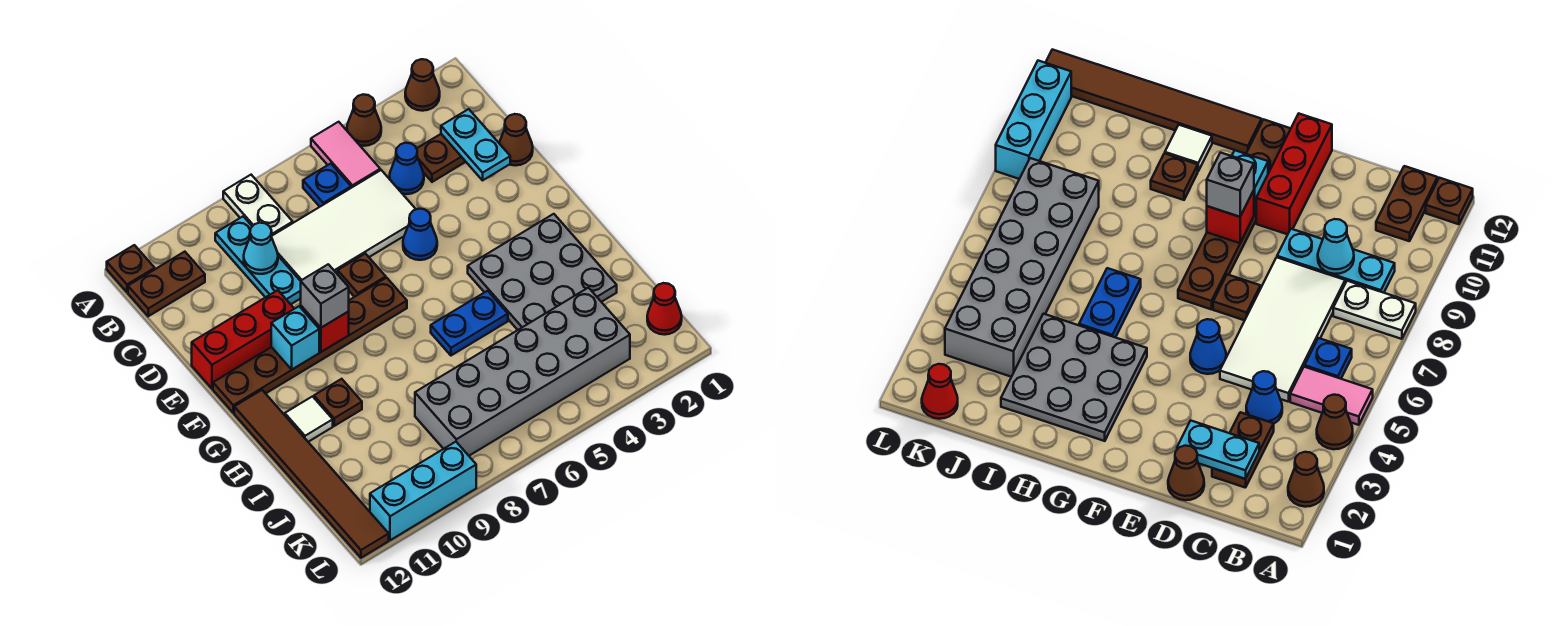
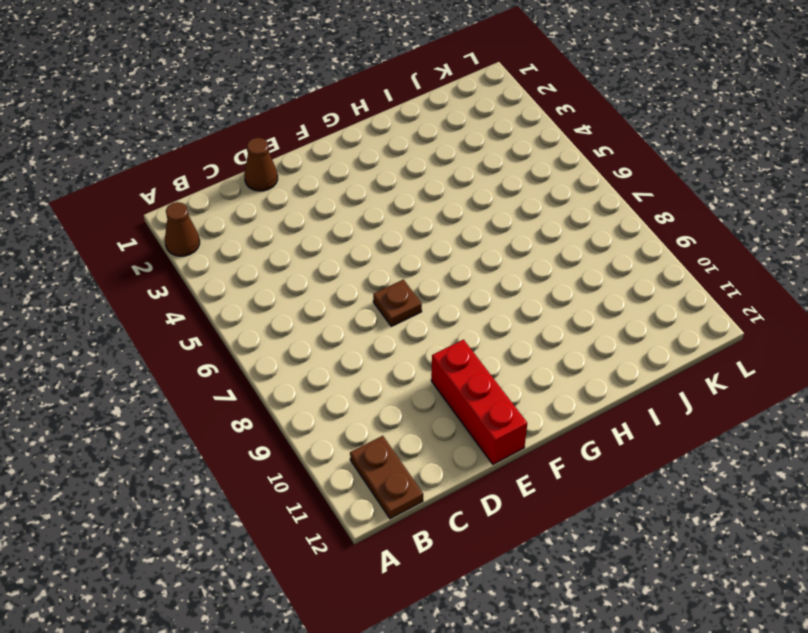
none -> brown cone A4 level 1
none -> pink tile A5:B5 level 1
none -> white plate A8:B8 level 1

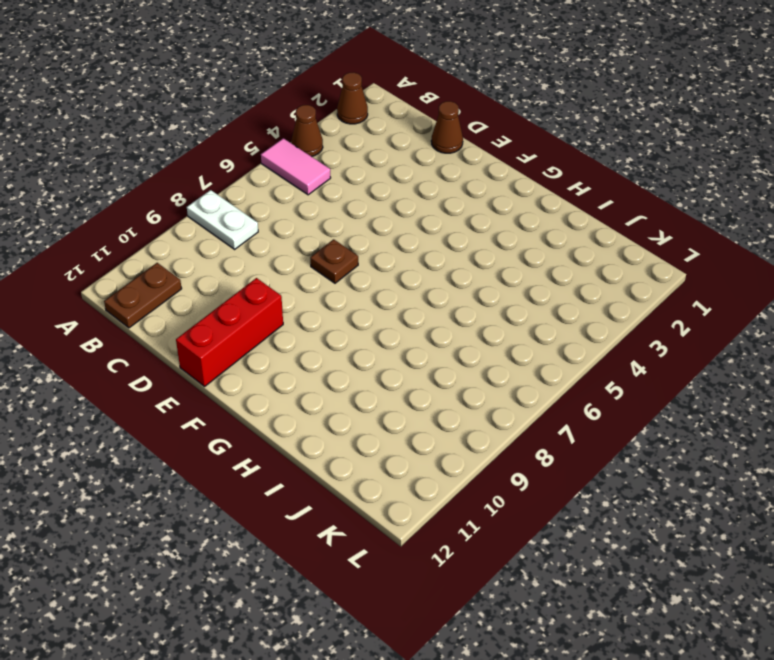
none -> brown plate A12 level 1
none -> blue plate B6 level 1
none -> cyan plate B9:D9 level 1

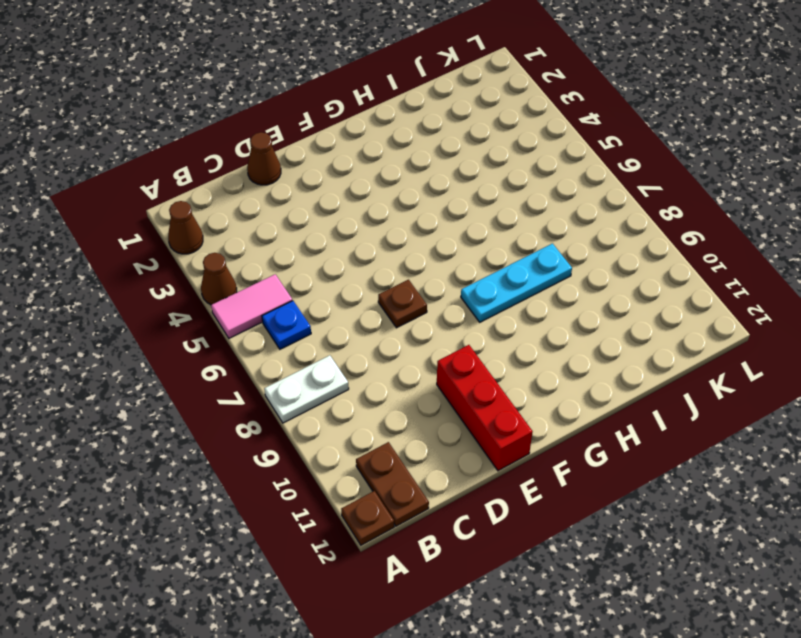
cyan plate G8:I8 level 1 -> cyan plate B9:D9 level 1
none -> brown plate C2:C3 level 1
none -> blue cone C4 level 1
none -> white tile C5:D8 level 1

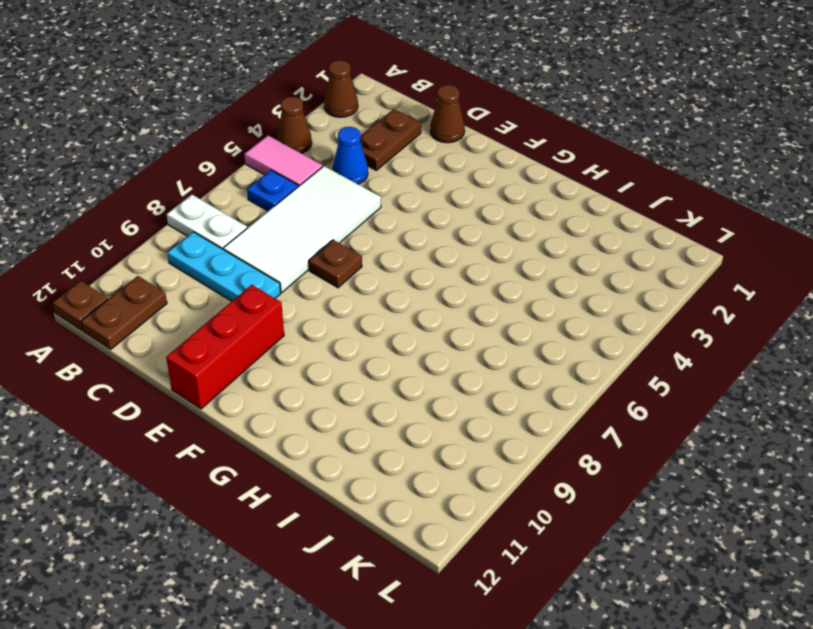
none -> blue cone E5 level 1
none -> brown plate F7:F12 level 1
none -> grey plate G2:I4 level 1

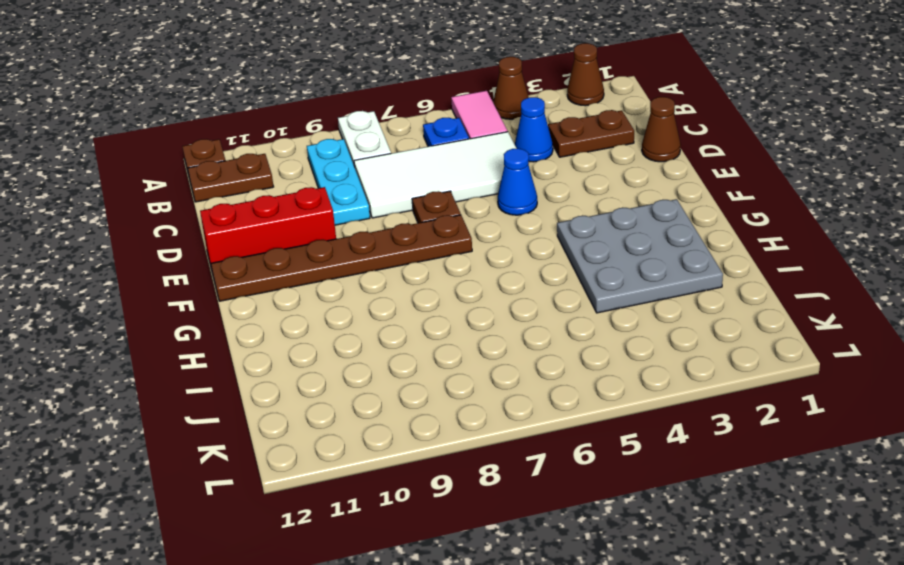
none -> brown tile G12:L12 level 1
none -> blue plate H5:H6 level 1
none -> brown plate H10 level 1

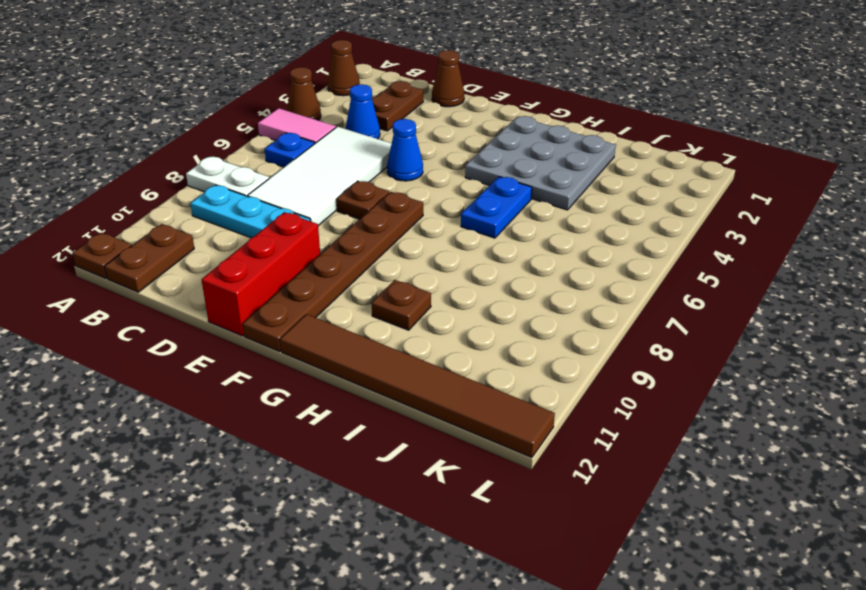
none -> white tile H11 level 1
none -> grey brick J3:K8 level 1
none -> red cone K1 level 1

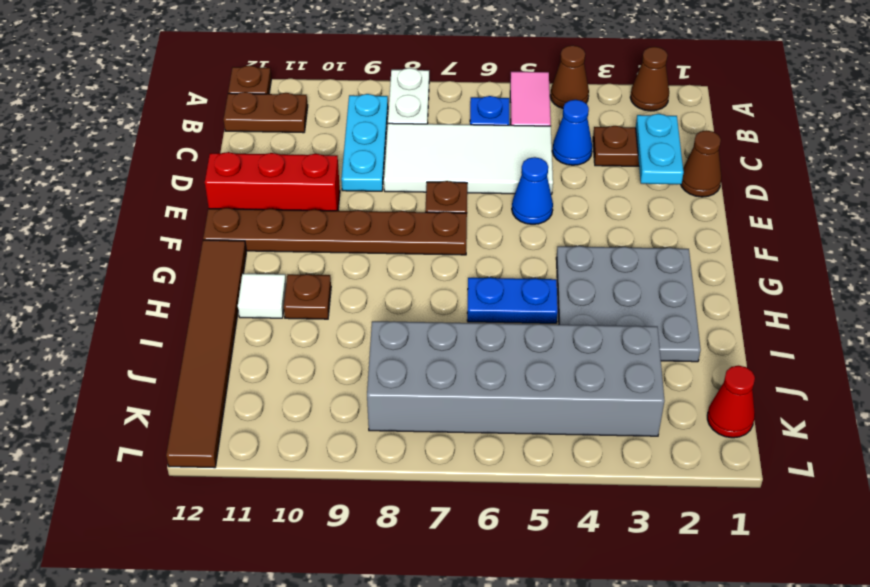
none -> cyan brick L9:L11 level 1
none -> cyan cone C9 level 2
none -> red brick F9 level 2

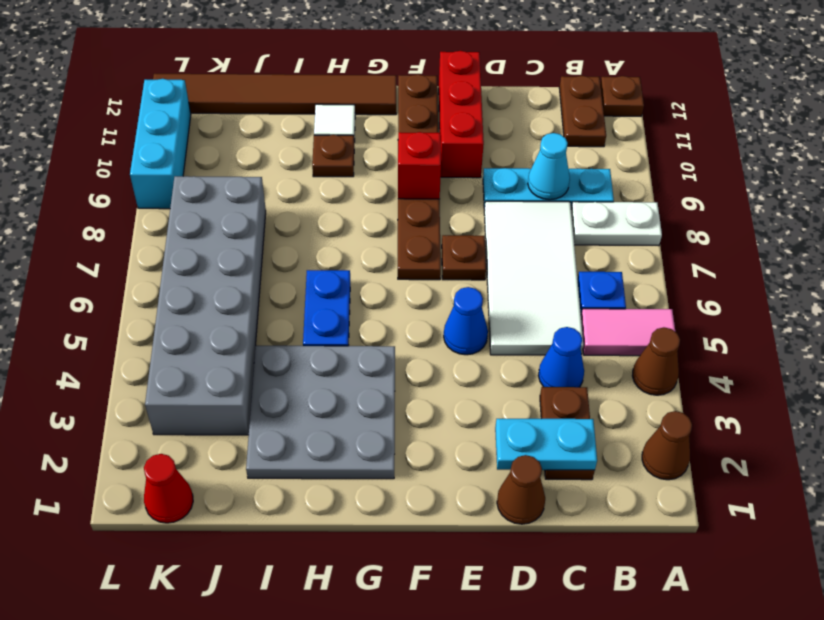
none -> cyan brick F10 level 2
none -> grey brick F9 level 3

